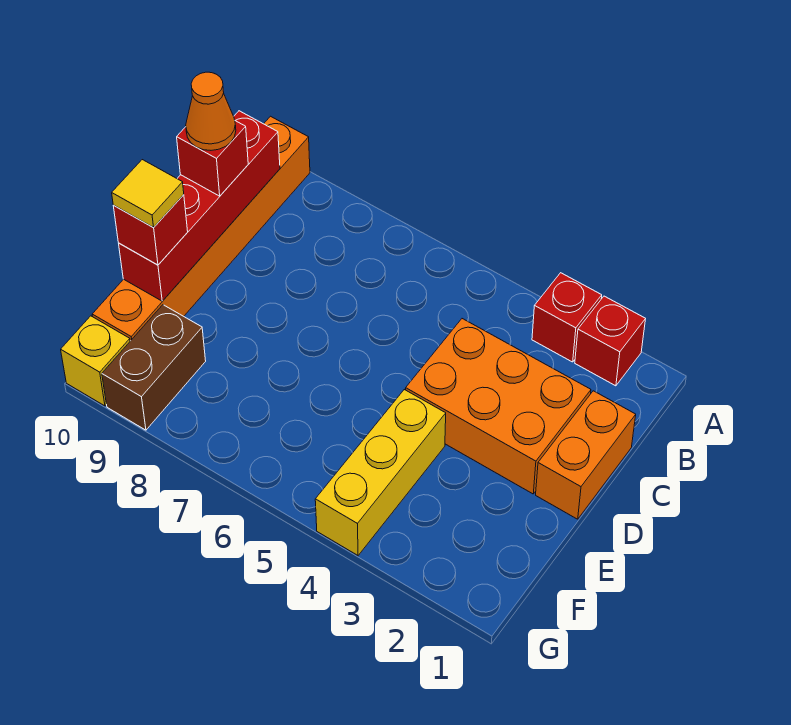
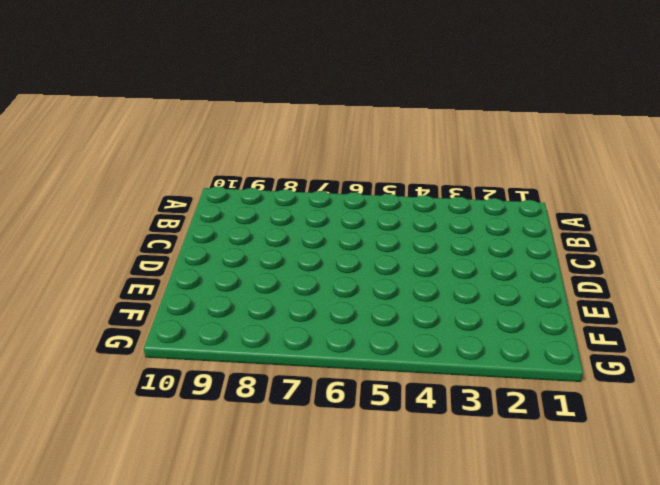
none -> red brick A2 level 1
none -> red brick A3 level 1
none -> orange brick A10:F10 level 1

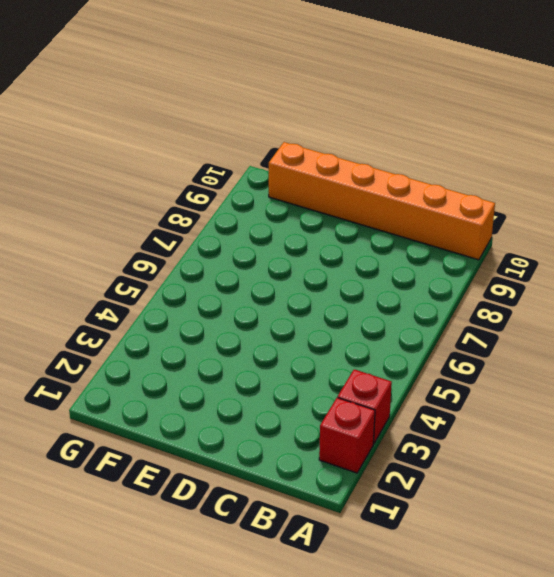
none -> orange brick C1:D1 level 1
none -> orange brick C2:D4 level 1
none -> yellow brick E4:G4 level 1

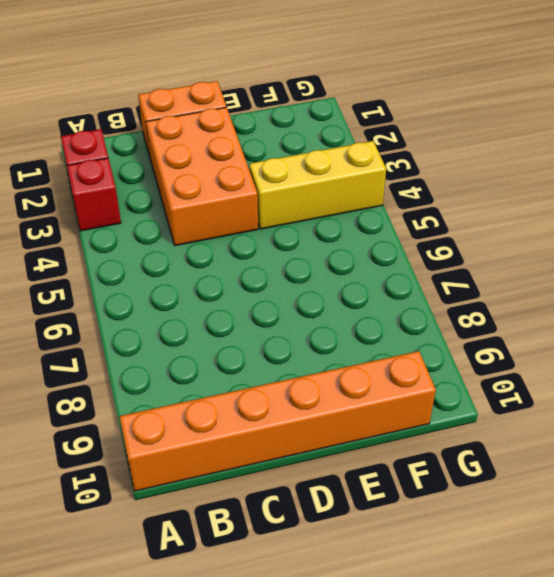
none -> brown brick F9:G9 level 1
none -> yellow brick G10 level 1
none -> red brick B10:E10 level 2

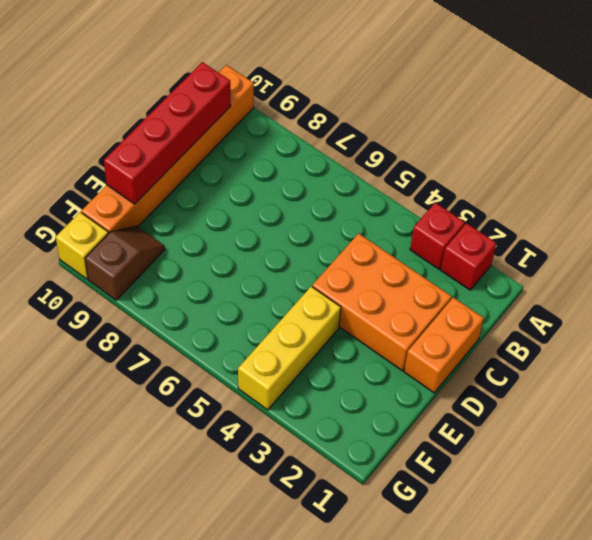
brown slope F9:G9 level 1 top G -> brown brick F9:G9 level 1
none -> red brick C10 level 3
none -> red brick E10 level 3
none -> orange cone C10 level 4

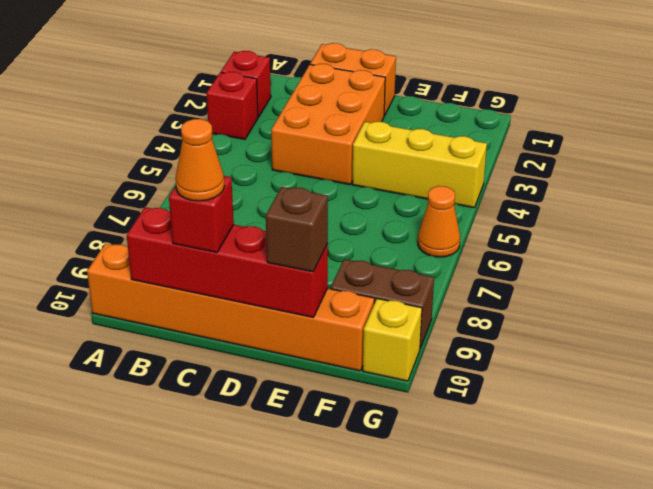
brown brick E10 level 3 -> red brick E10 level 3
orange cone G6 level 1 -> none
none -> yellow tile E10 level 4

